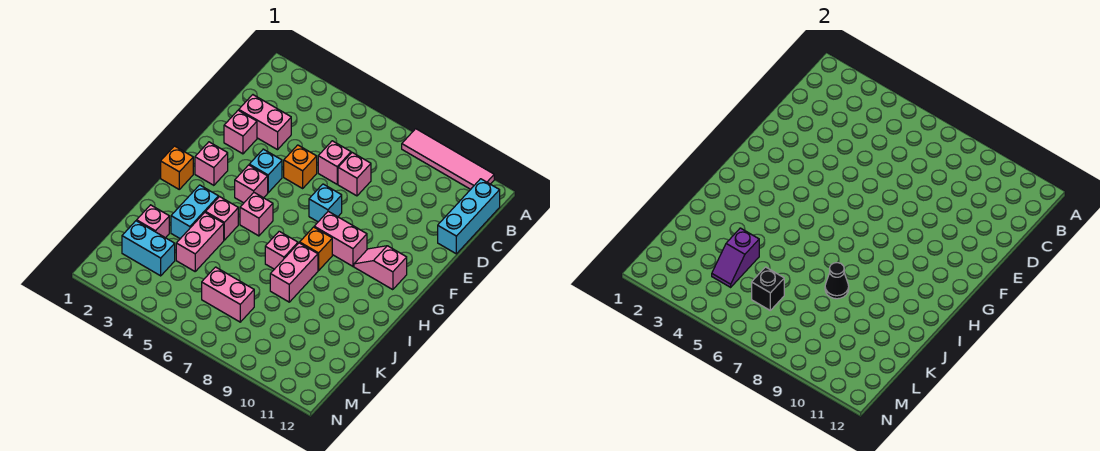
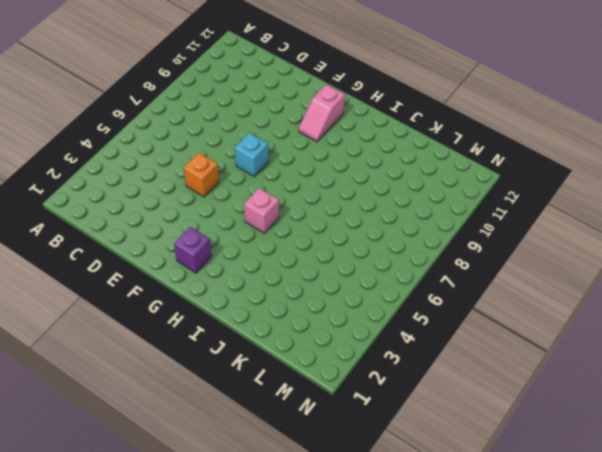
purple brick G2 level 1 -> pink brick G2 level 1
none -> pink tile A8:A11 level 1
none -> cyan brick B12:D12 level 1
none -> pink brick D2:D3 level 1

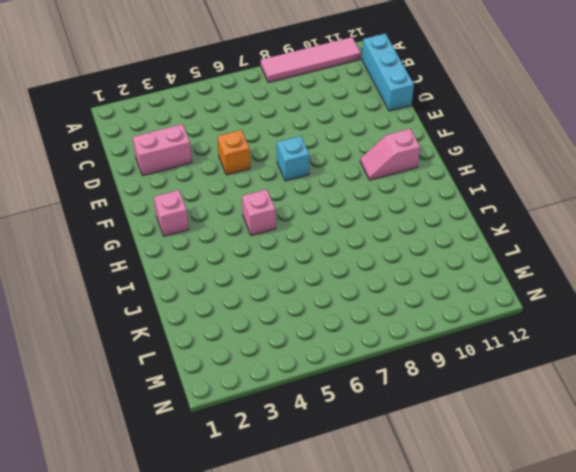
none -> pink brick D6 level 1
none -> pink brick D7 level 1
none -> pink brick E2 level 1

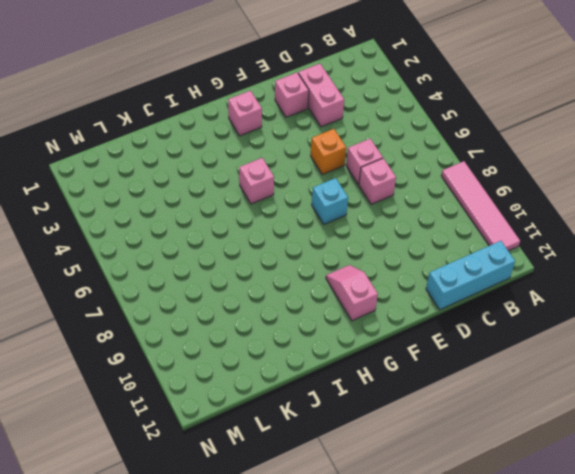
none -> cyan brick F4 level 1
none -> pink brick G4 level 1
none -> pink brick G8:G9 level 1

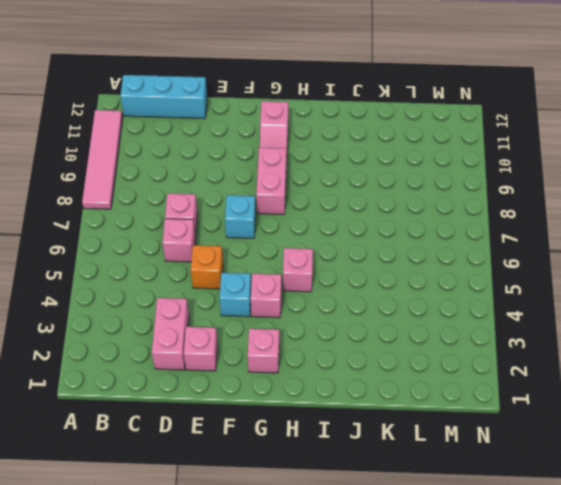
none -> orange brick H1 level 1
none -> orange brick H8 level 1
none -> cyan brick I3:J3 level 1

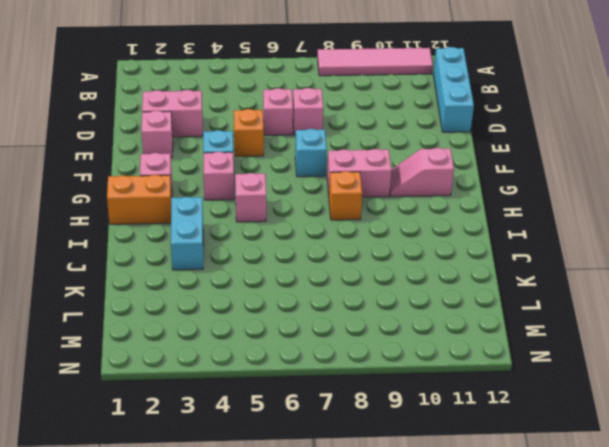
orange brick H1:H2 level 1 -> orange brick H1 level 1
none -> pink brick I4 level 1
none -> pink brick I7 level 1
none -> pink brick I8:J8 level 1

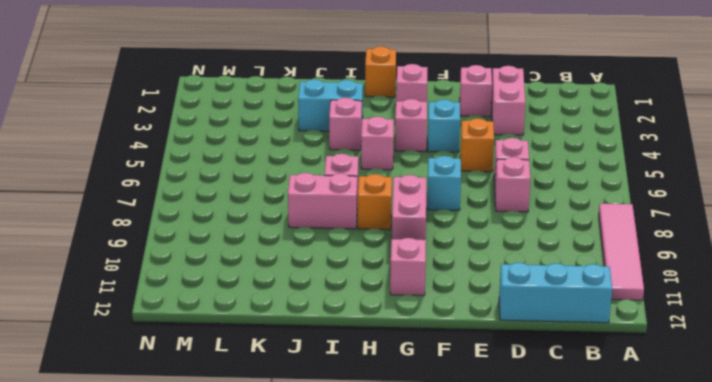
none -> pink brick J4:K4 level 1
none -> pink brick K2 level 1
none -> cyan brick L2:L3 level 1

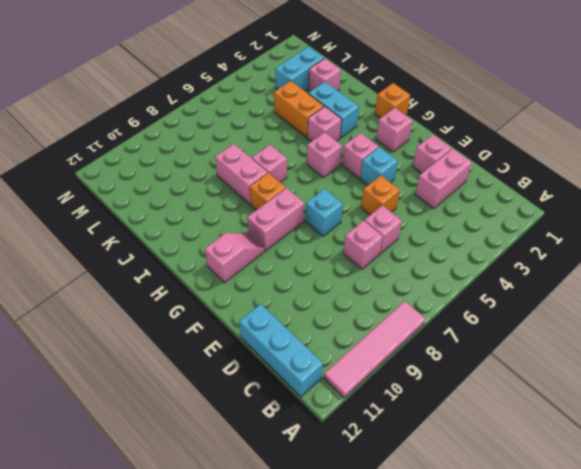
orange brick J4:K4 level 1 -> pink brick J4:K4 level 1
none -> pink brick L6:L7 level 1
none -> black cone J8 level 2
none -> purple slope K4:L4 level 2 top K

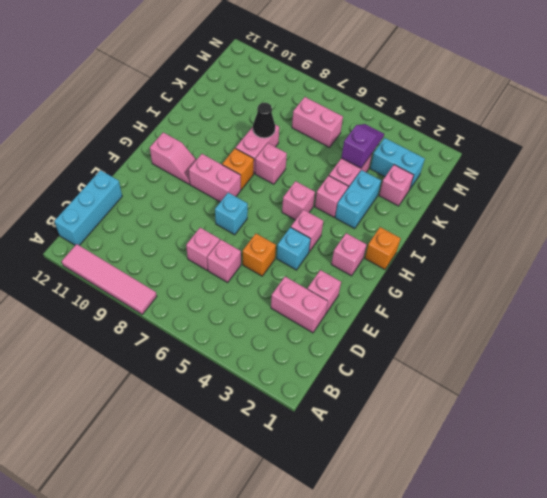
none -> black brick L6 level 2

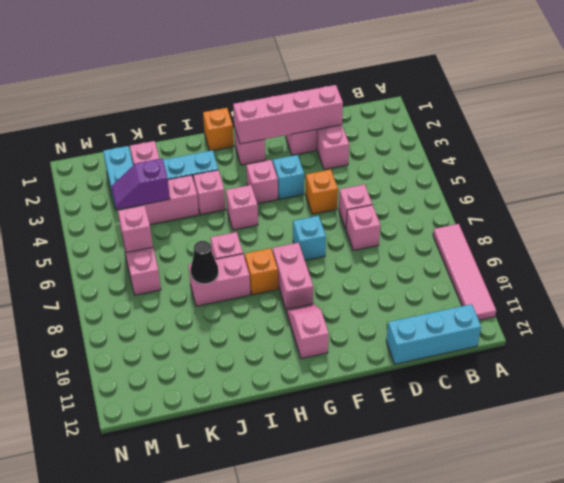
pink brick D2:G2 level 2 -> none
pink brick L6 level 2 -> black brick L6 level 2

